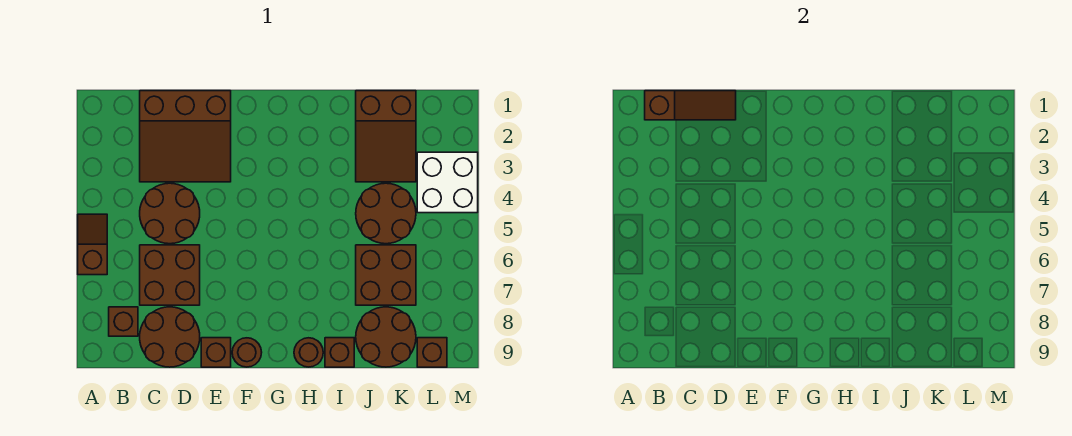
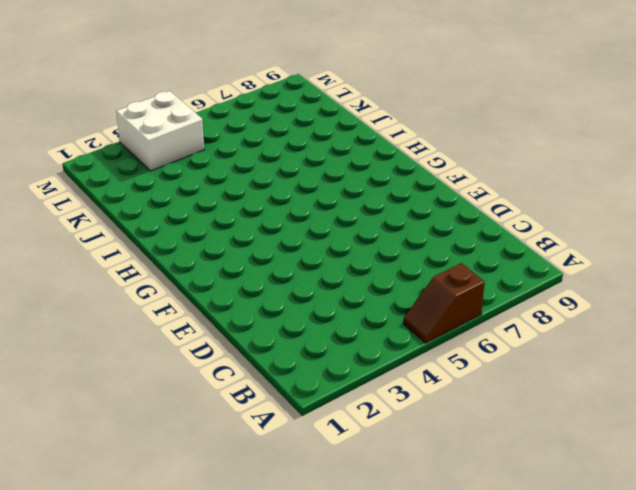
none -> brown brick B8 level 1
none -> brown slope C1:E3 level 1 top 1
none -> brown round brick C4:D5 level 1

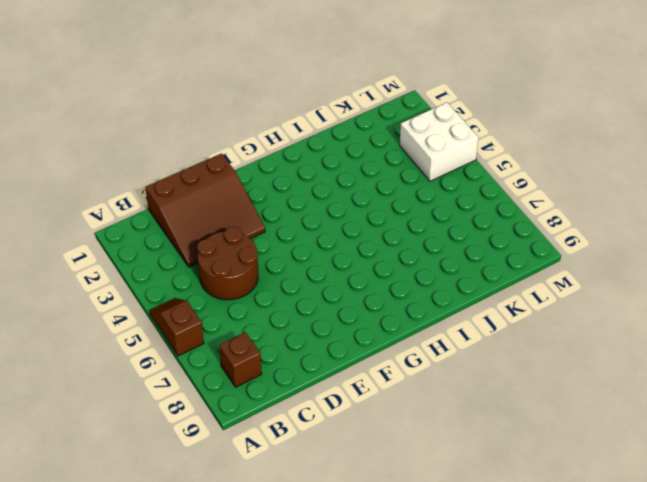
none -> brown brick C6:D7 level 1
none -> brown round brick C8:D9 level 1
none -> brown brick E9 level 1

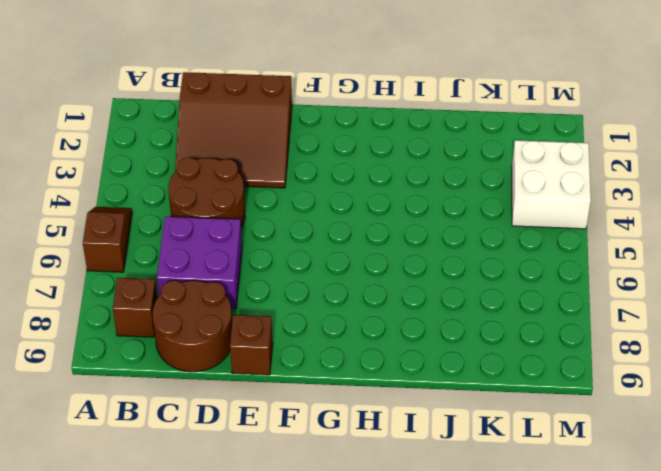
purple brick C6:D7 level 1 -> brown brick C6:D7 level 1
none -> brown round brick F9 level 1
none -> brown round brick H9 level 1
none -> brown brick I9 level 1

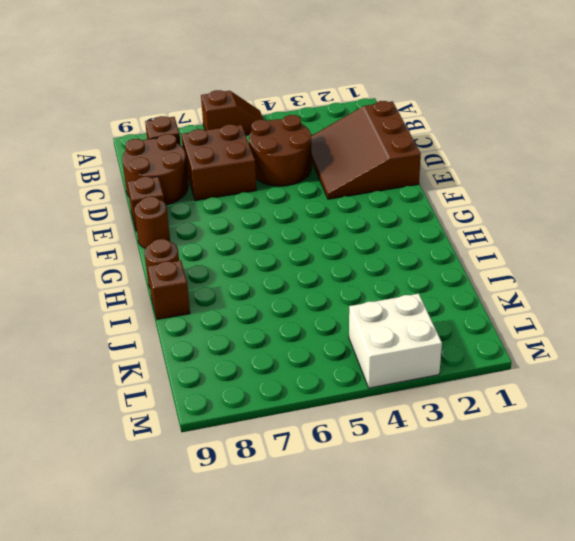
none -> brown slope J1:K3 level 1 top 1
none -> brown round brick J4:K5 level 1
none -> brown brick J6:K7 level 1

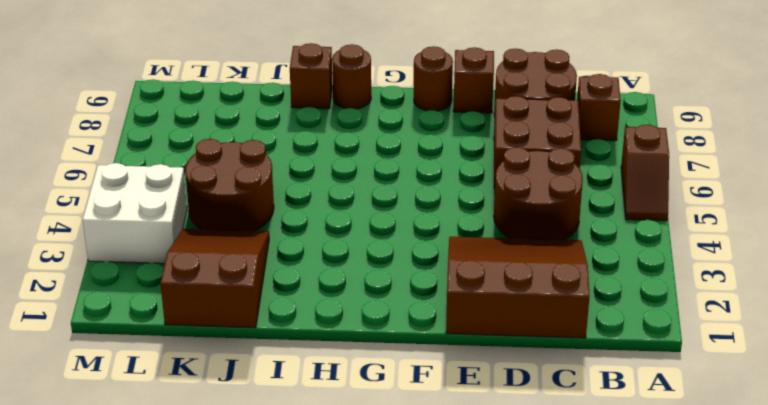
none -> brown brick J6:K7 level 1
none -> brown round brick J8:K9 level 1
none -> brown brick L9 level 1

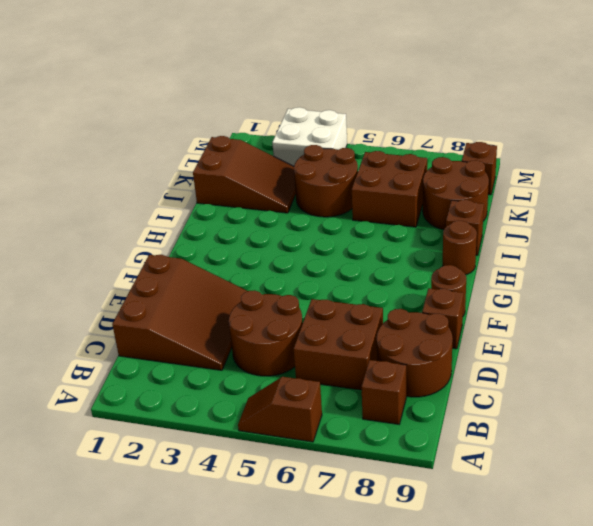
none -> brown slope B1:D1 level 2 top B

